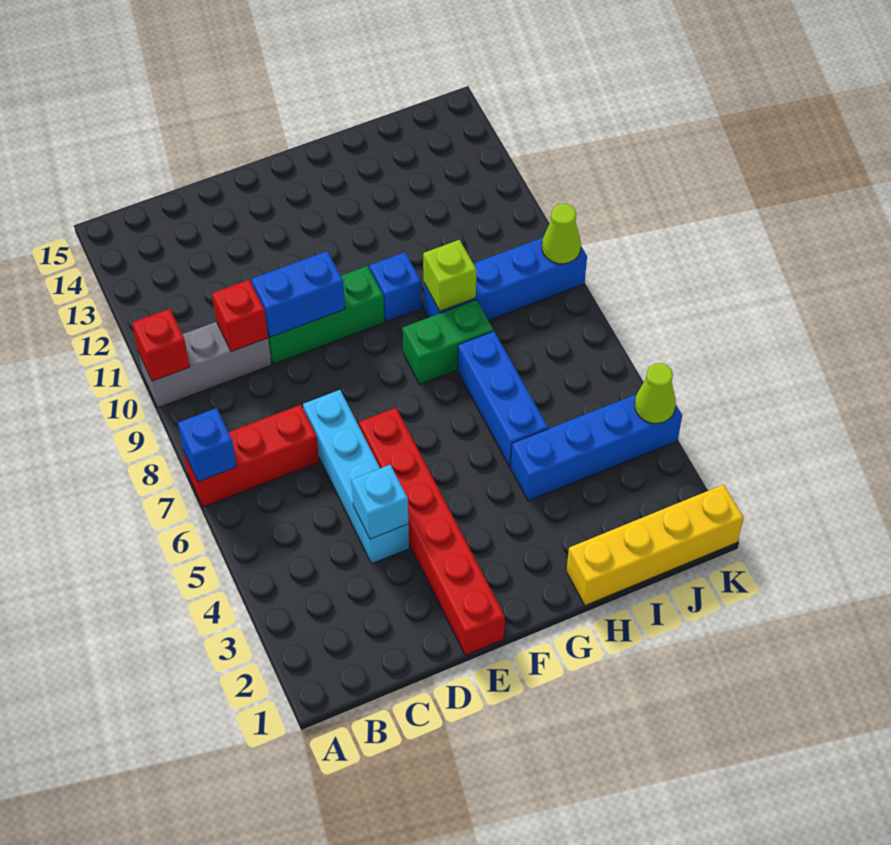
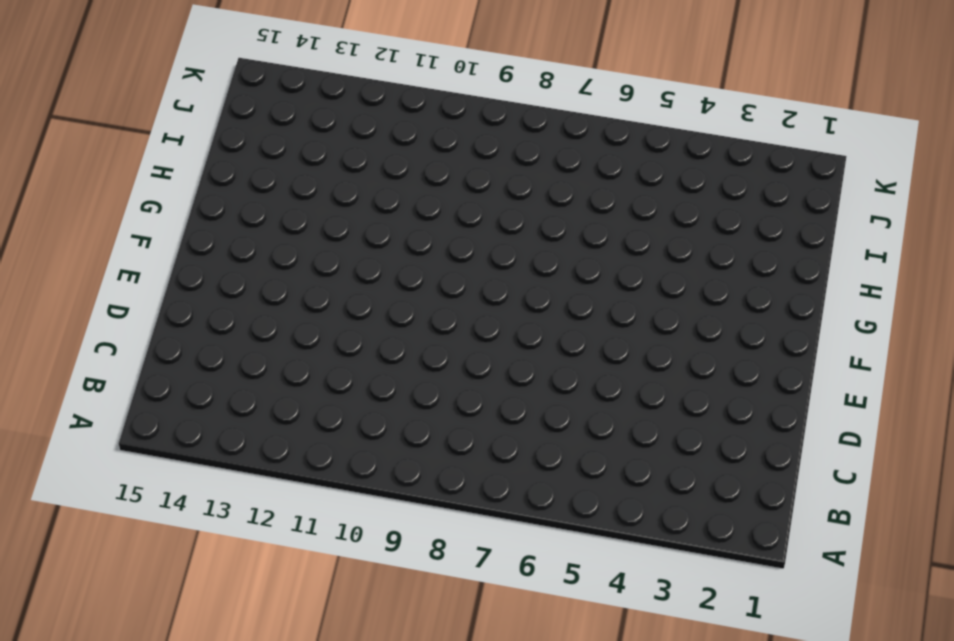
none -> red brick A7:C7 level 1
none -> grey brick A10:C10 level 1
none -> cyan brick D4:D7 level 1

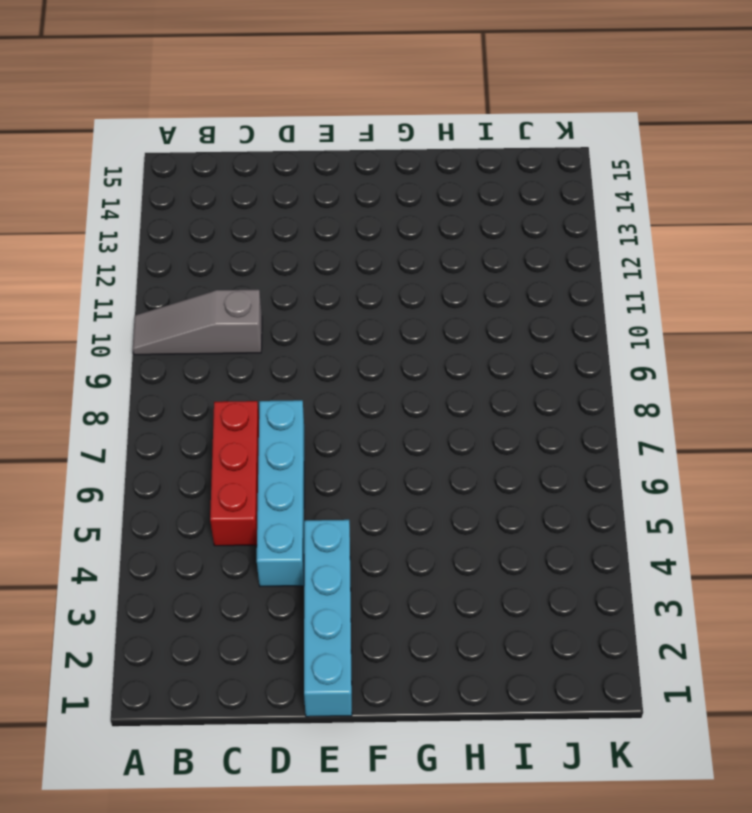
grey slope A10:C10 level 1 top C -> grey brick A10:C10 level 1
red brick C5:C7 level 1 -> red brick A7:C7 level 1
cyan brick E1:E4 level 1 -> red brick E1:E6 level 1
none -> green brick D10:F10 level 1
none -> green brick G8:H8 level 1
none -> blue brick G10 level 1

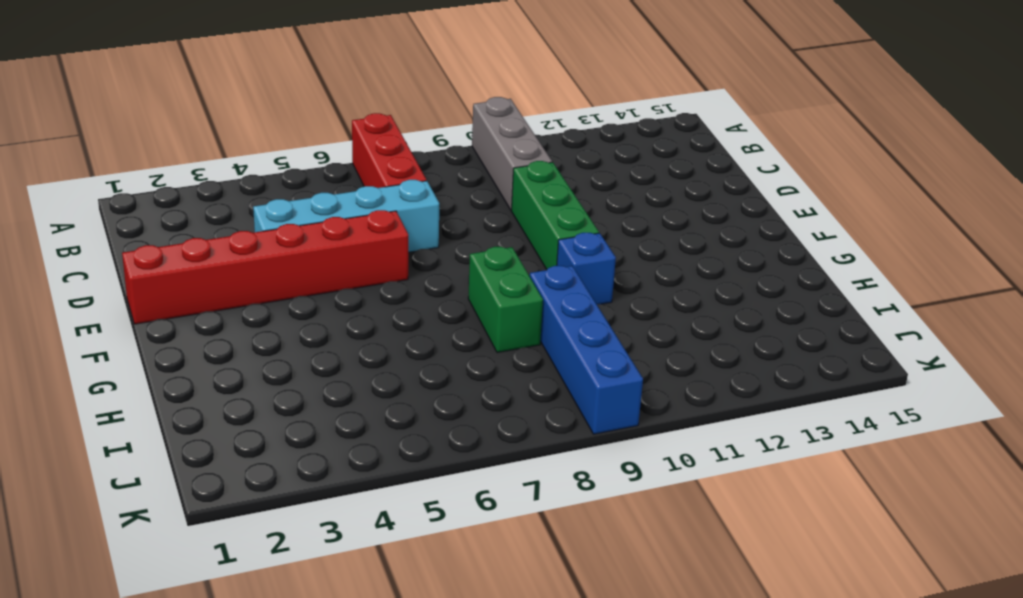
none -> yellow brick H1:K1 level 1
none -> blue brick H4:K4 level 1
none -> blue brick H5:H7 level 1

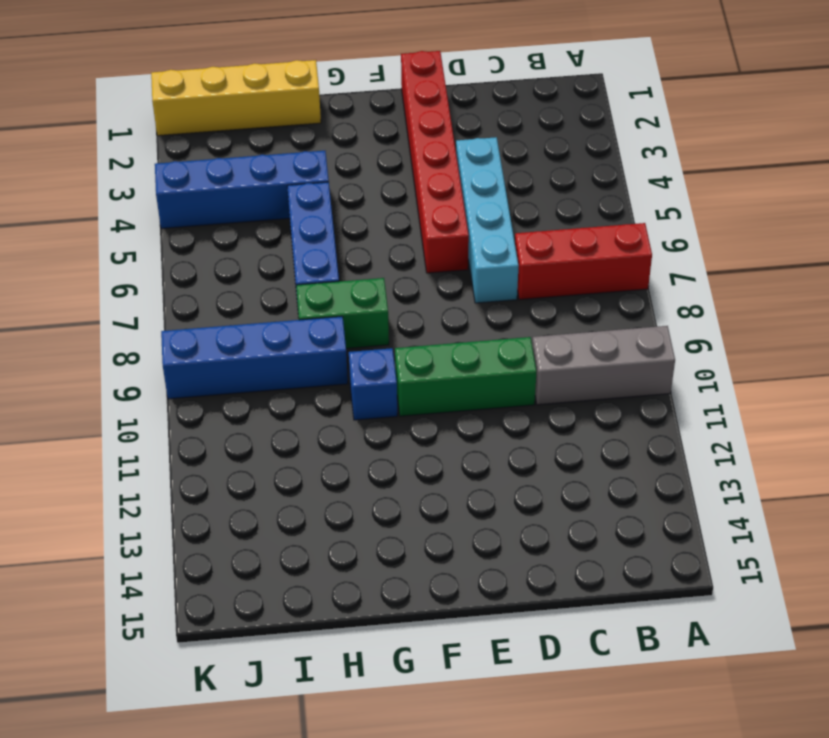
none -> blue brick A7 level 2
none -> red brick A10 level 2
none -> red brick C10 level 2

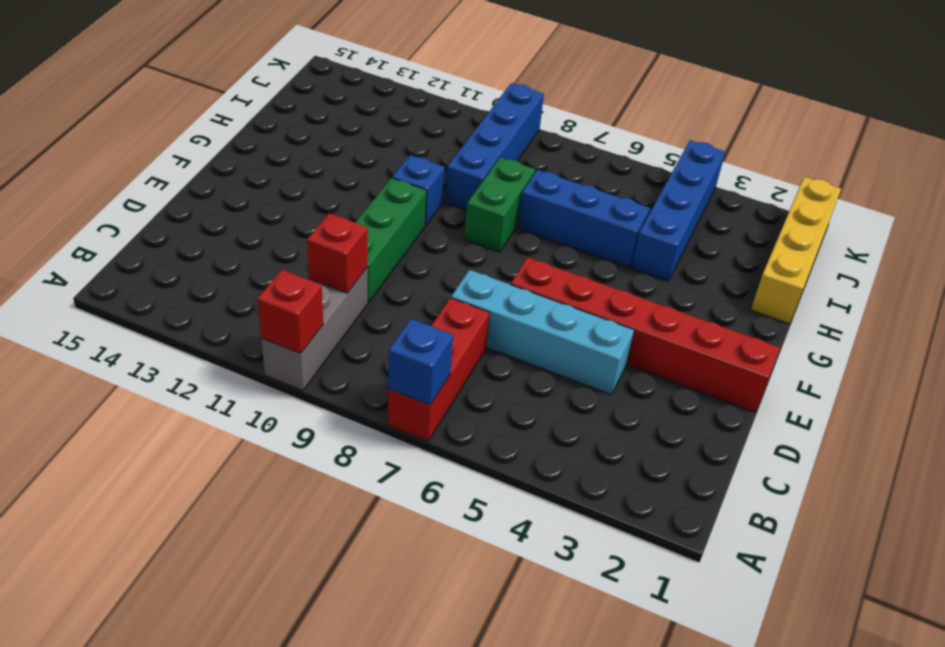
none -> cyan brick D4 level 2
none -> blue brick D10:E10 level 2
none -> lime brick H9 level 2

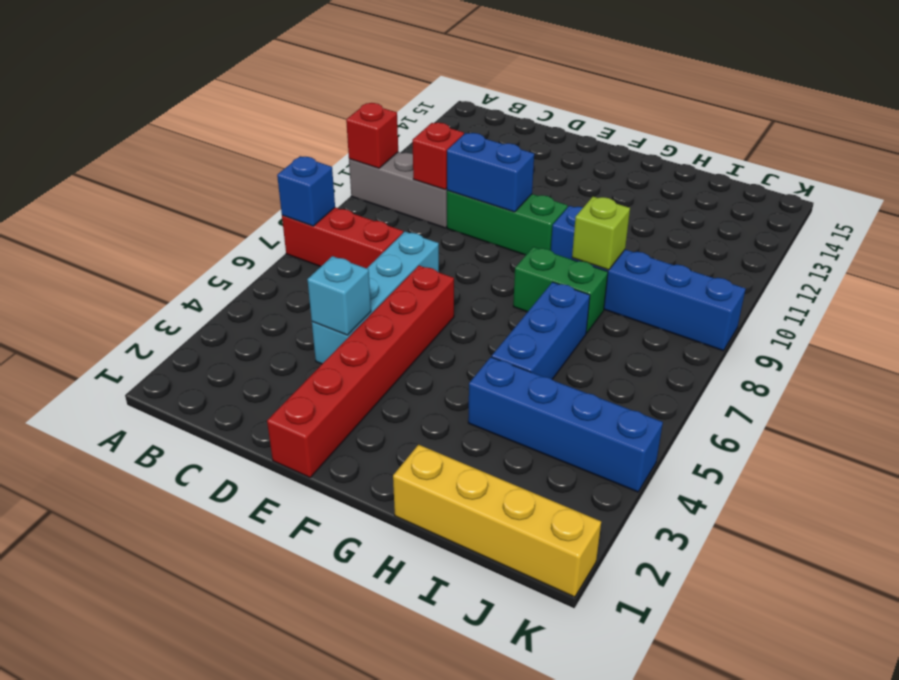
none -> lime cone K4 level 2
none -> lime cone K9 level 2

